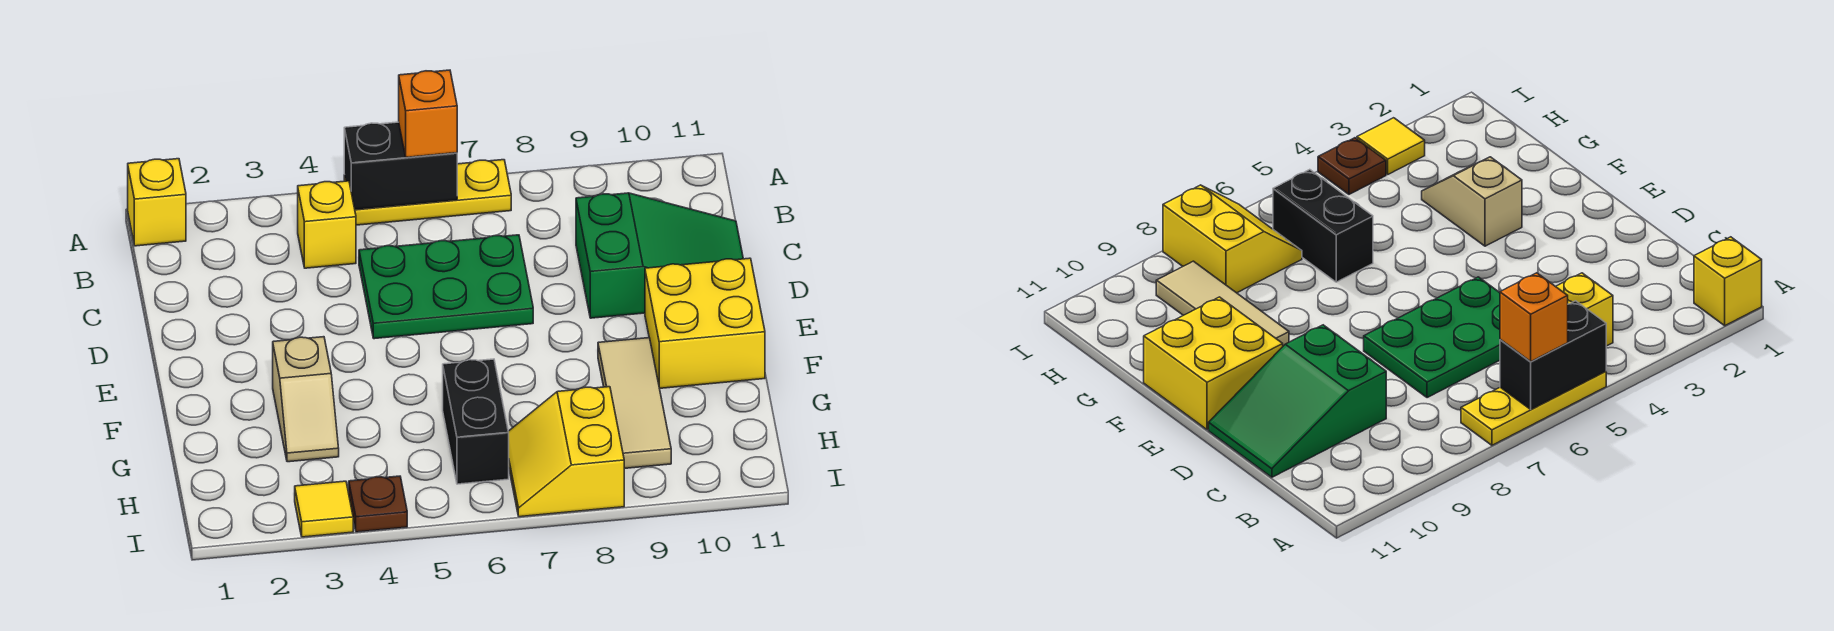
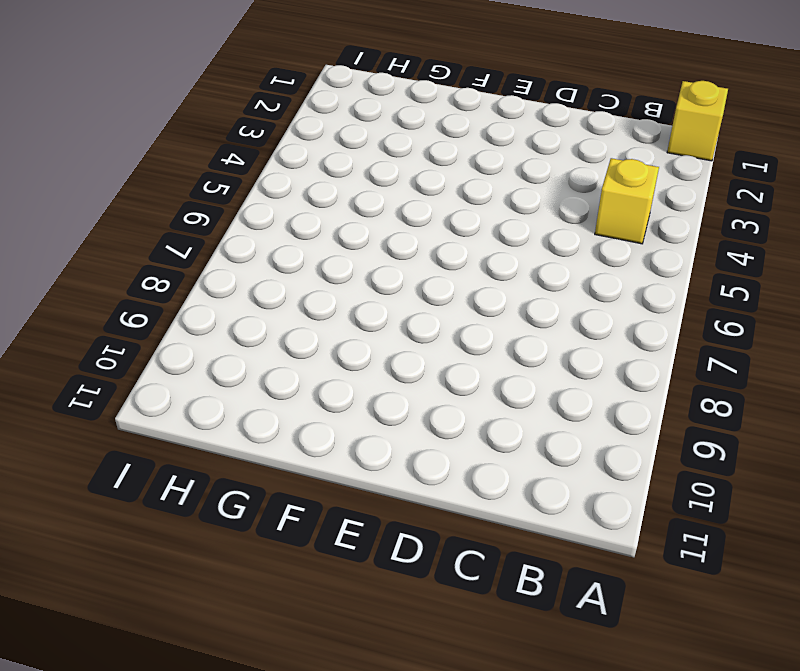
none -> yellow plate A5:A7 level 1
none -> green plate C5:D7 level 1
none -> green slope C9:D11 level 1 top 9

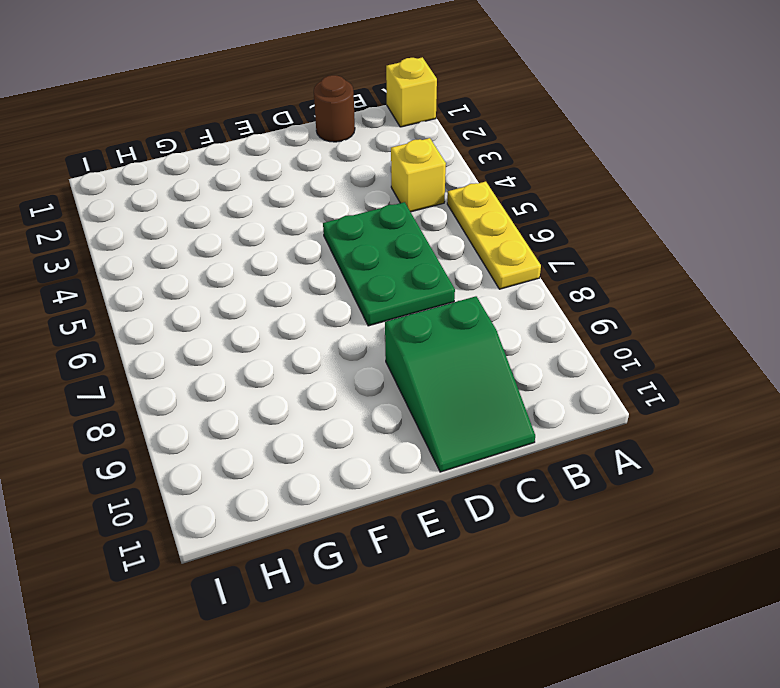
brown round brick C1 level 1 -> none
none -> yellow brick E10:F11 level 1
none -> tan slope F3:G3 level 1 top F
none -> tan tile F9:H9 level 1

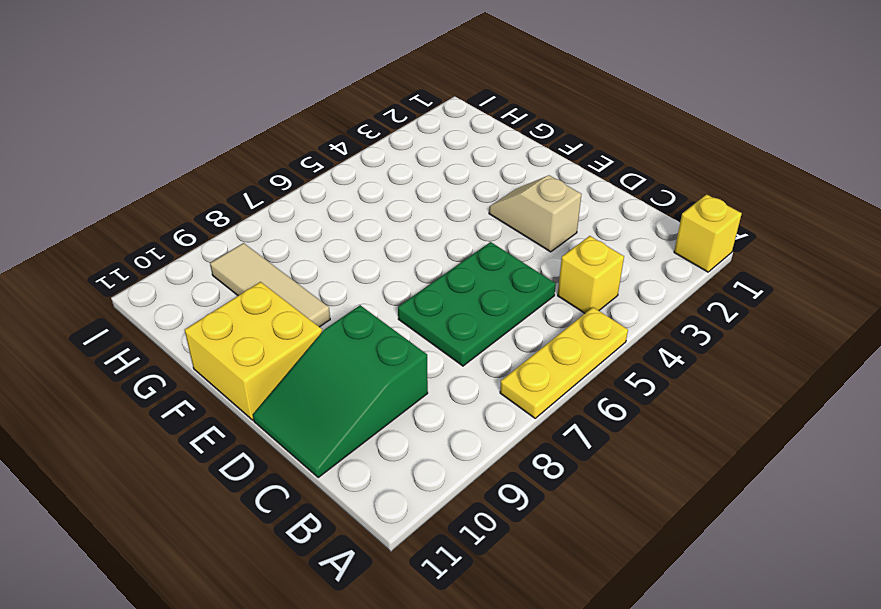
tan slope D3:E3 level 1 top D -> tan slope F3:G3 level 1 top F
none -> black brick G6:H6 level 1
none -> yellow slope H7:I8 level 1 top 8
none -> yellow tile I3 level 1

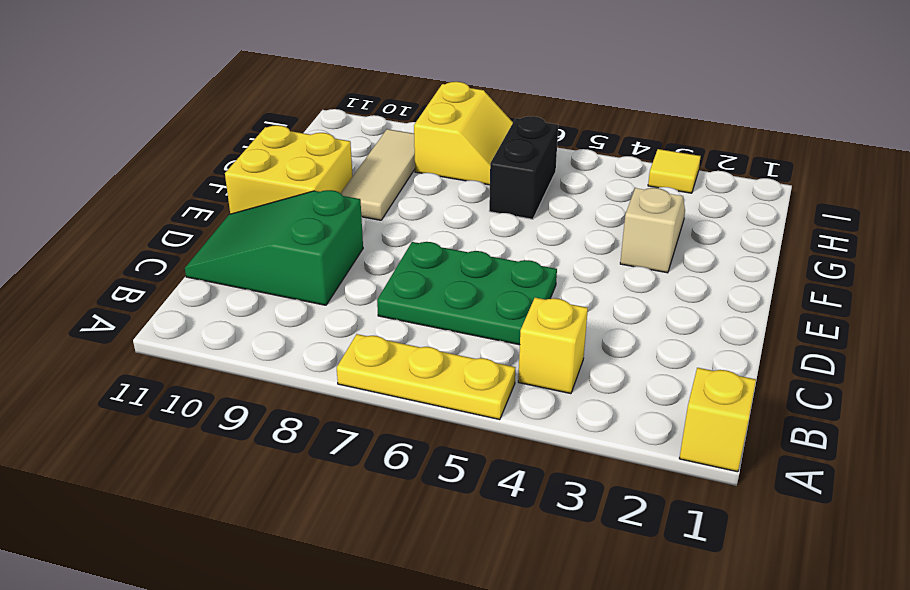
none -> brown plate I4 level 1
none -> black brick A5:A6 level 2
none -> orange brick A6 level 3

